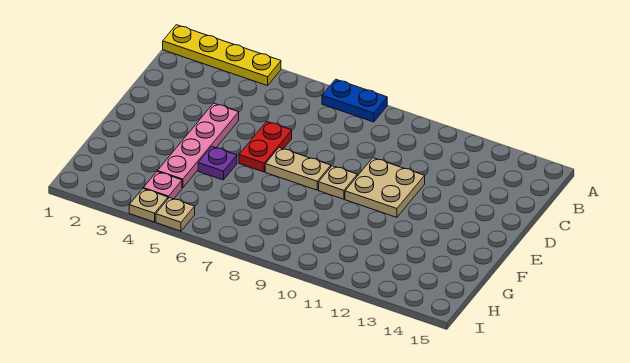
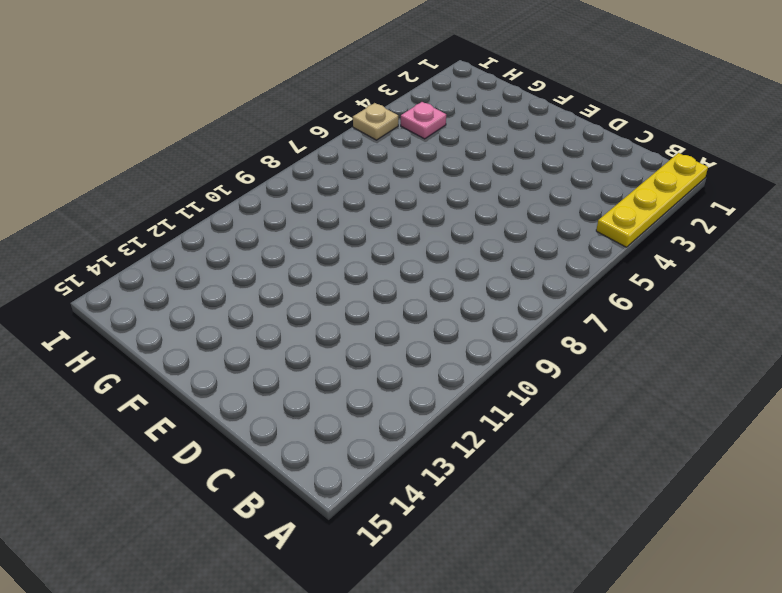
none -> blue plate A7:A8 level 1
none -> pink plate D4:G4 level 1

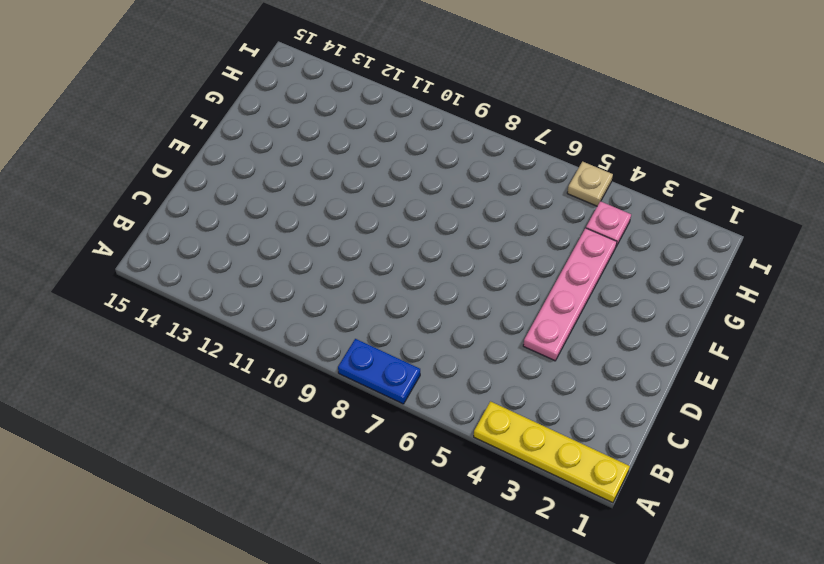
none -> red plate D6:E6 level 1
none -> tan plate D10:E11 level 1

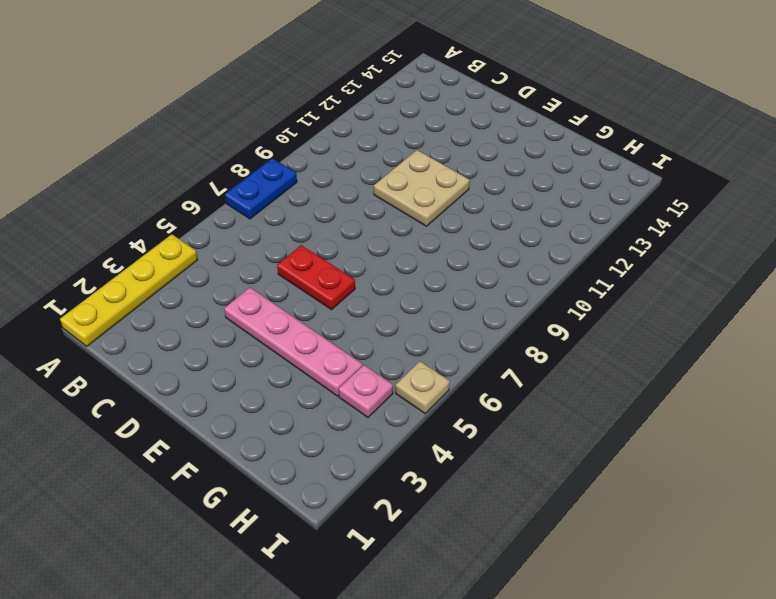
none -> tan plate E7:E8 level 1
none -> tan plate E9 level 1

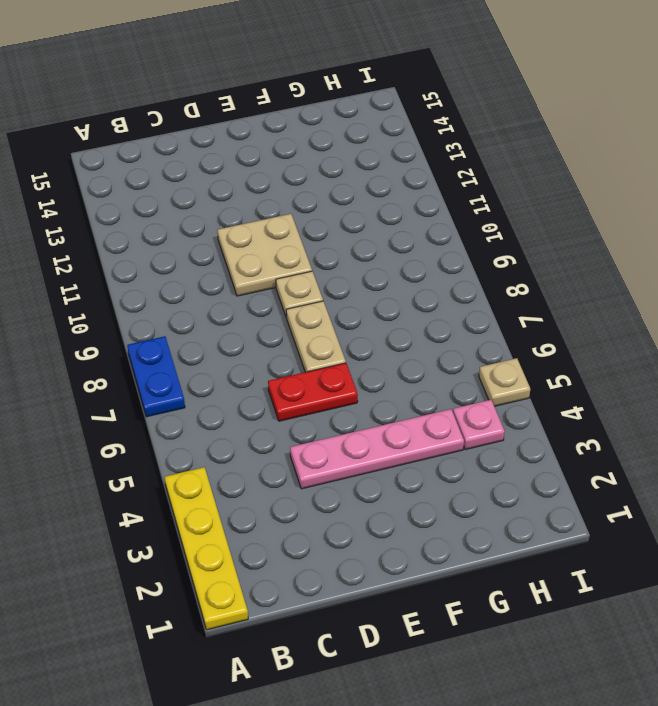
none -> purple plate F5 level 1
none -> tan plate I4 level 1

